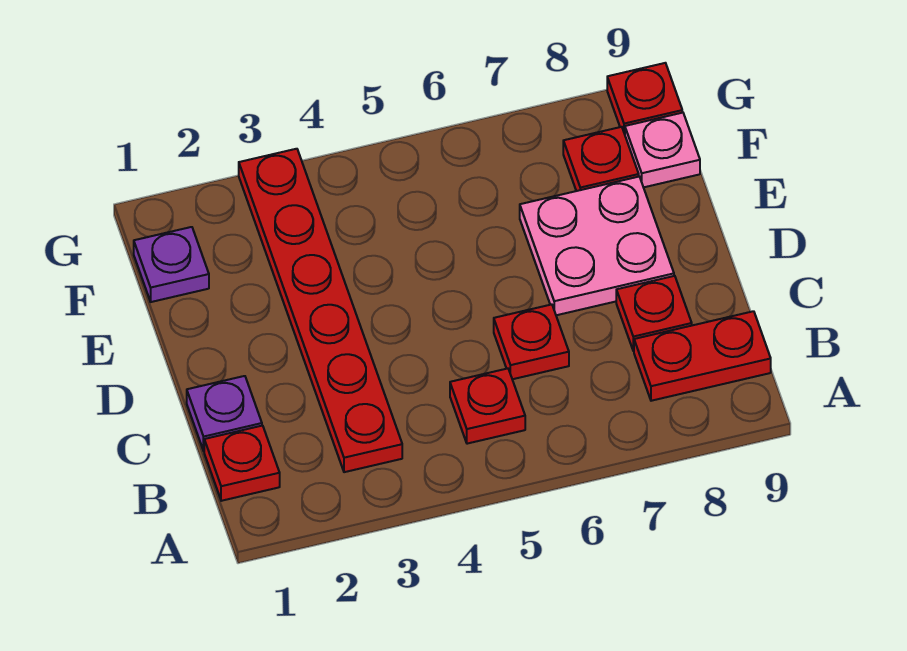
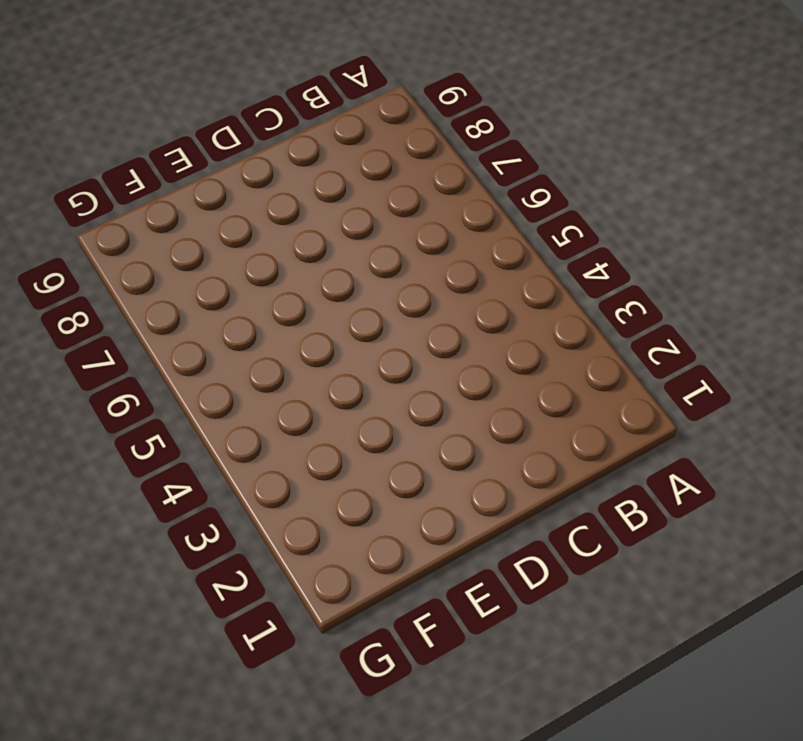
none -> red plate B1 level 1
none -> red plate B3:G3 level 1
none -> red plate B5 level 1

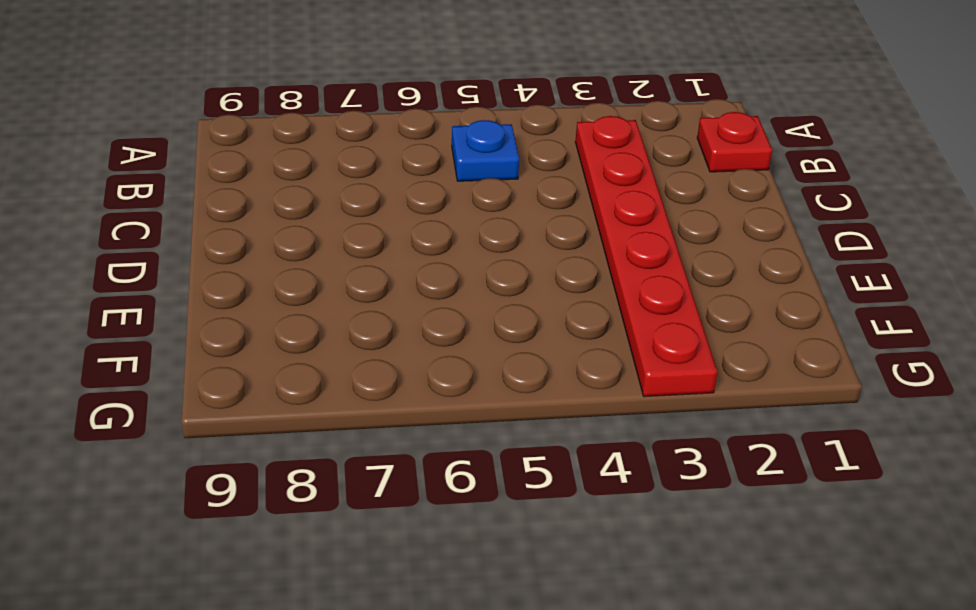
blue plate B5 level 1 -> red plate B5 level 1
none -> red plate B8:B9 level 1
none -> purple plate C1 level 1
none -> red plate C6 level 1

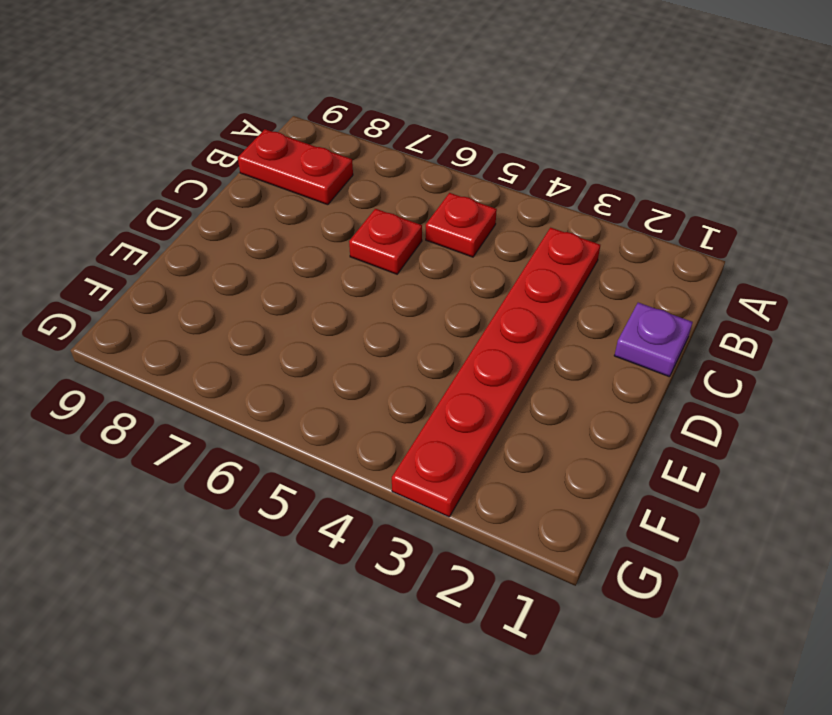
none -> red plate B1 level 1
none -> red plate C8 level 1
none -> pink plate D7:E8 level 1

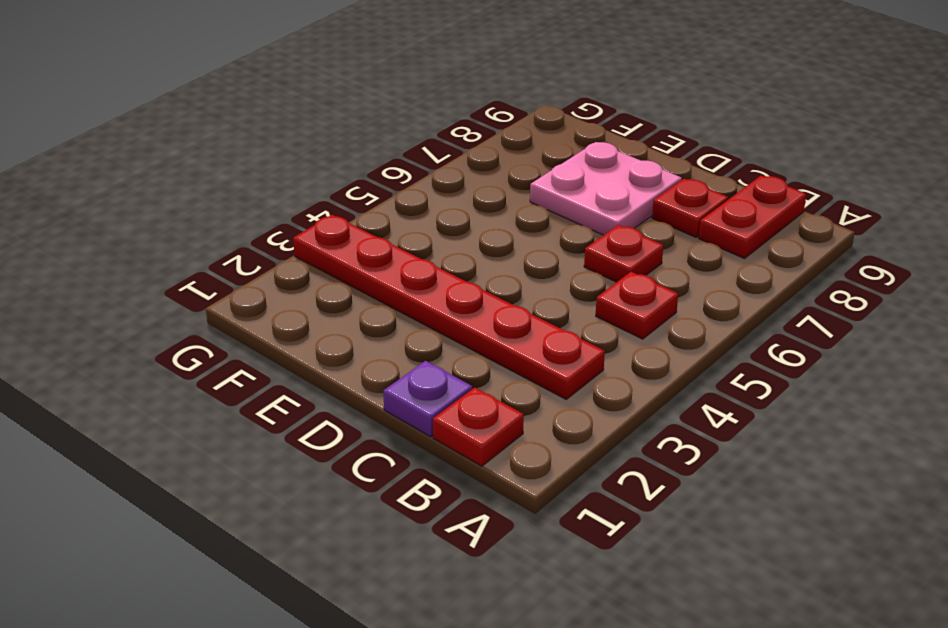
none -> purple plate F1 level 1
none -> red plate F8 level 1
none -> pink plate F9 level 1

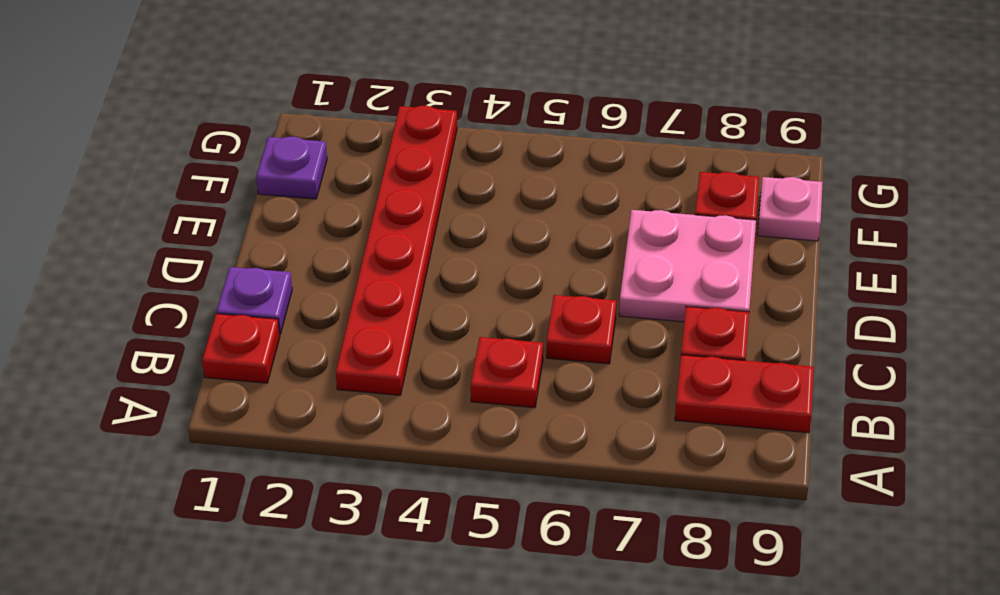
none -> red plate G9 level 1

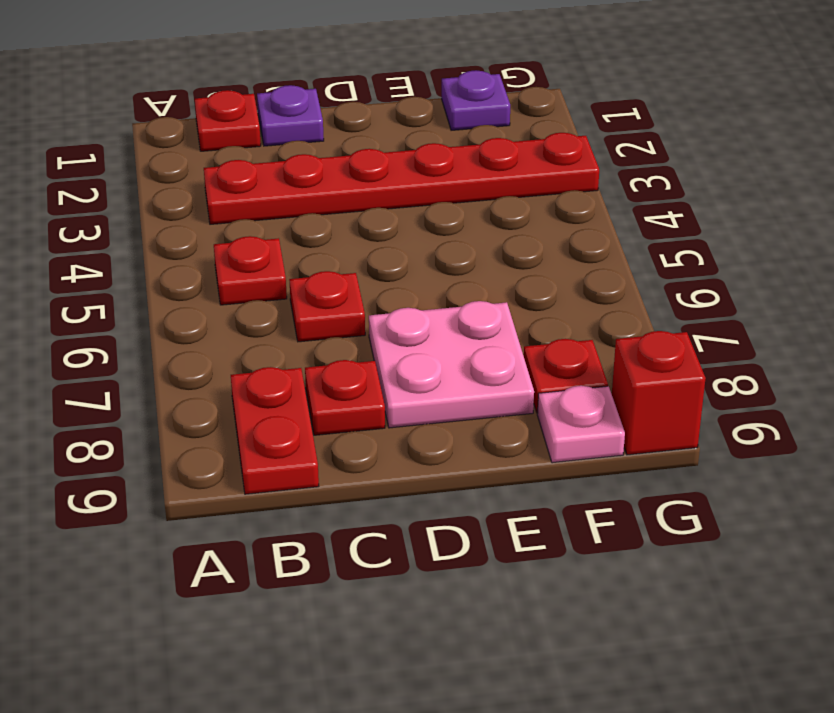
red brick G9 level 1 -> red plate G9 level 1

